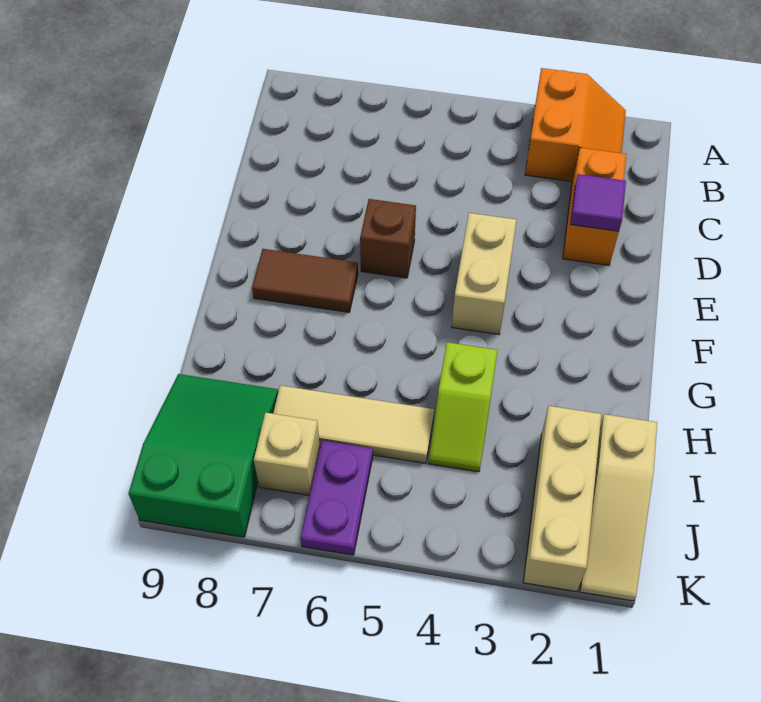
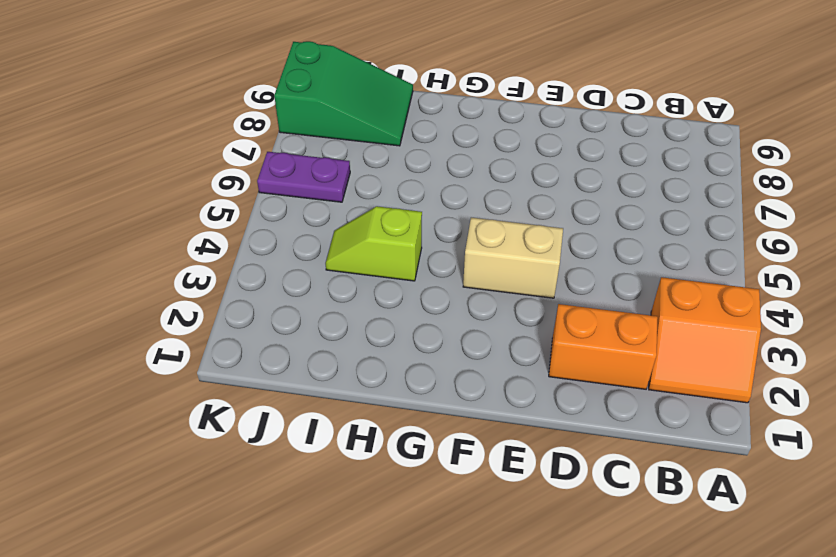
none -> brown brick E6 level 1
none -> brown tile F7:F8 level 1
none -> tan slope I1:K1 level 1 top I

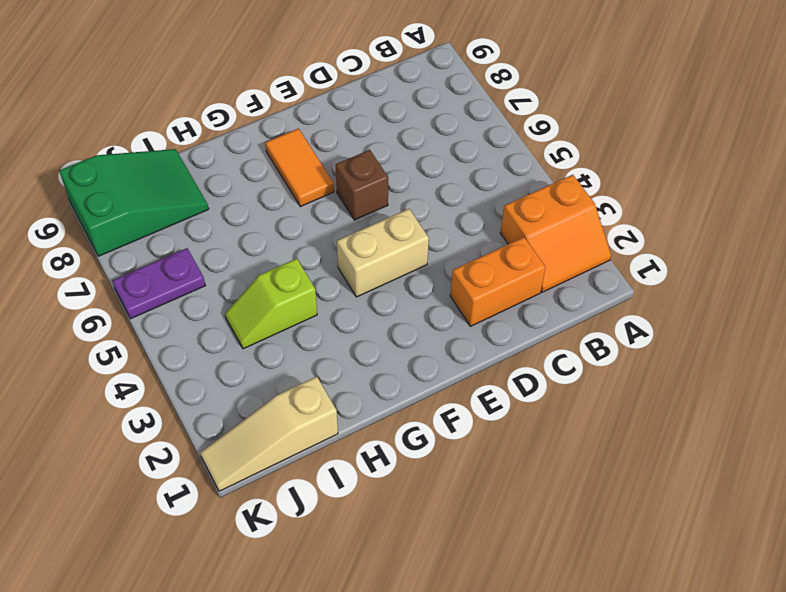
orange tile F7:F8 level 1 -> brown tile F7:F8 level 1
none -> tan brick I2:K2 level 1
none -> tan tile I5:I7 level 1
none -> tan brick J7 level 1

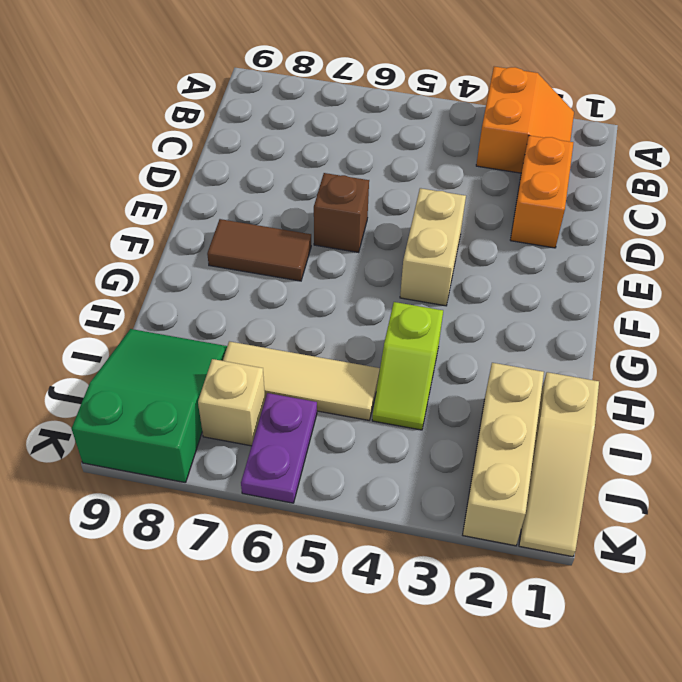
none -> purple tile D2 level 2

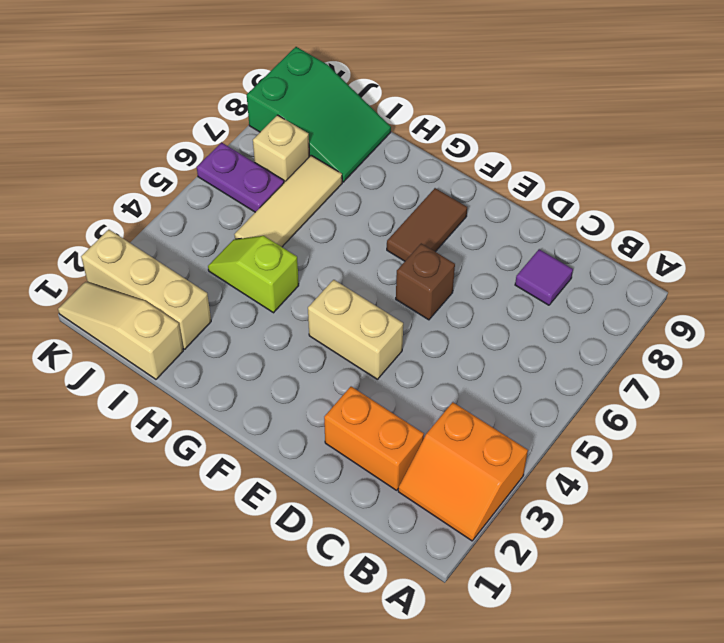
purple tile C8 level 1 -> purple tile D2 level 2

